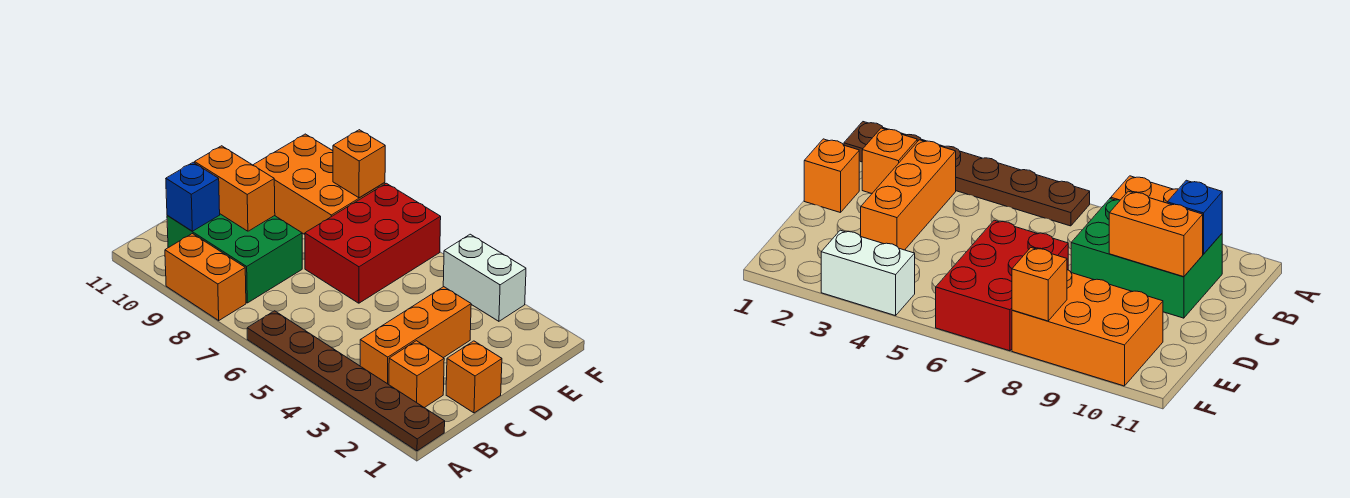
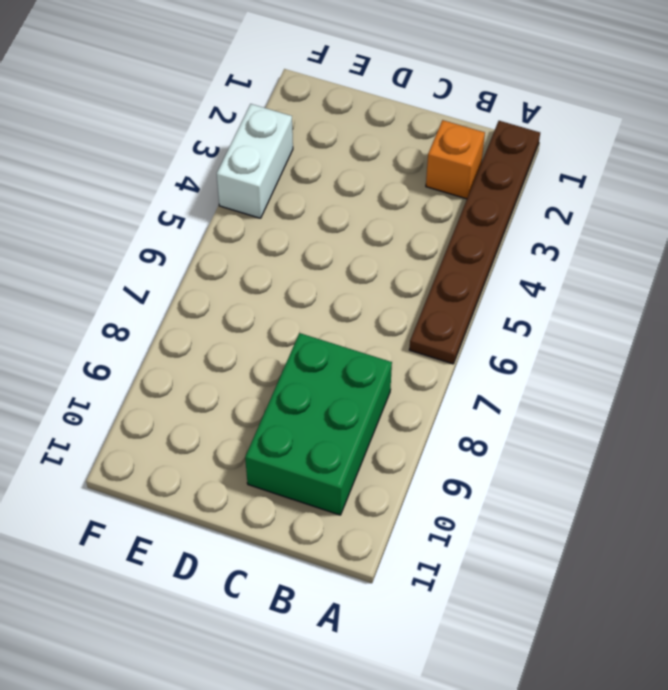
none -> orange brick A8:A9 level 1
none -> orange brick B3:D3 level 1
none -> orange brick C1 level 1

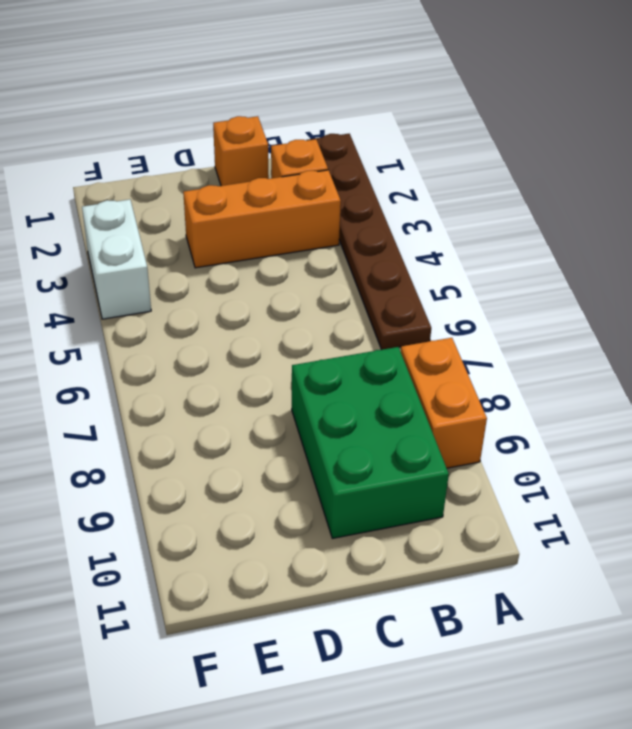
none -> red brick D6:F7 level 1
none -> orange brick E8:F10 level 1
none -> blue brick B10 level 2

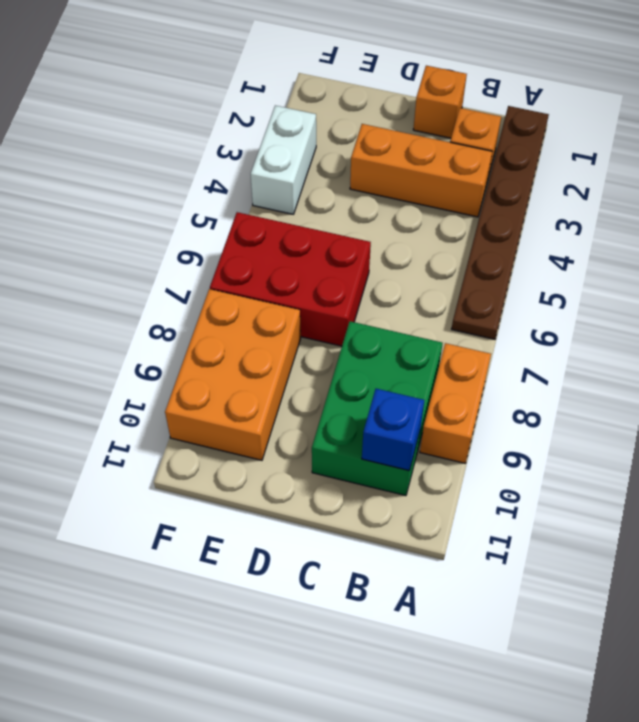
none -> orange brick C9:C10 level 2
none -> orange brick F8 level 2

